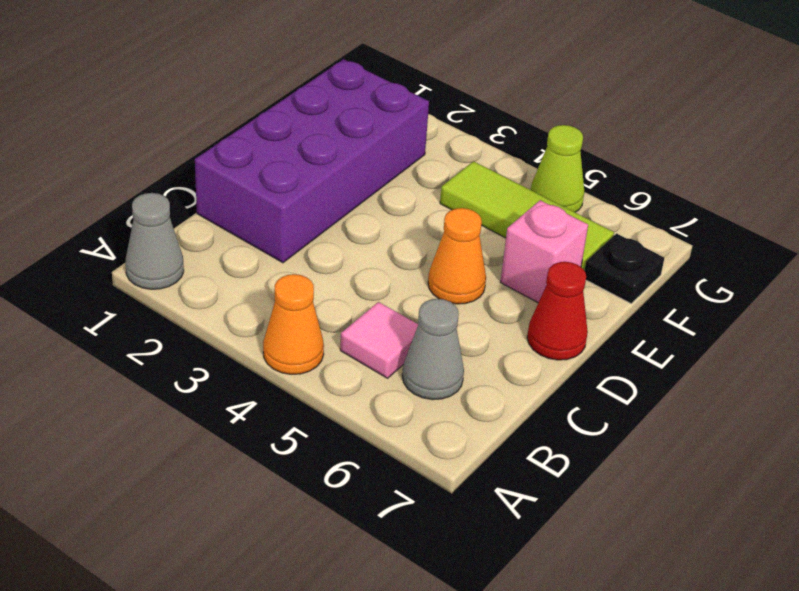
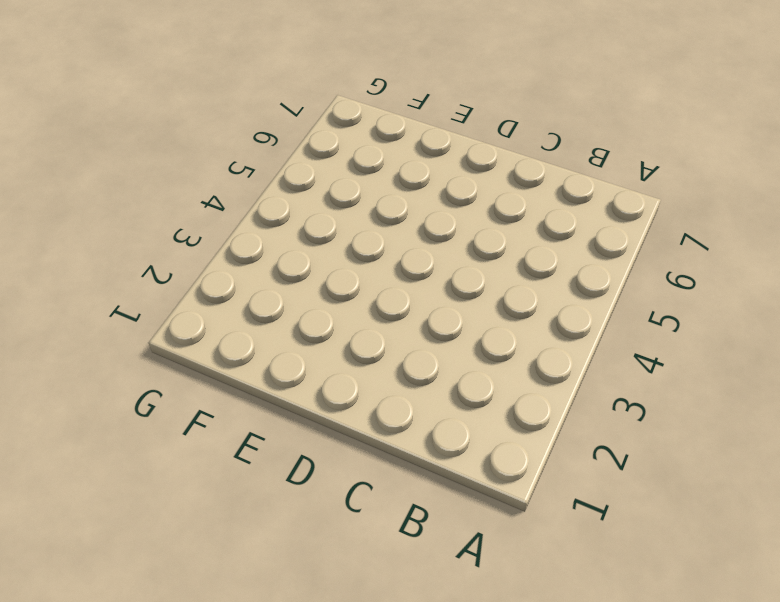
none -> grey cone A1 level 1
none -> orange cone A4 level 1

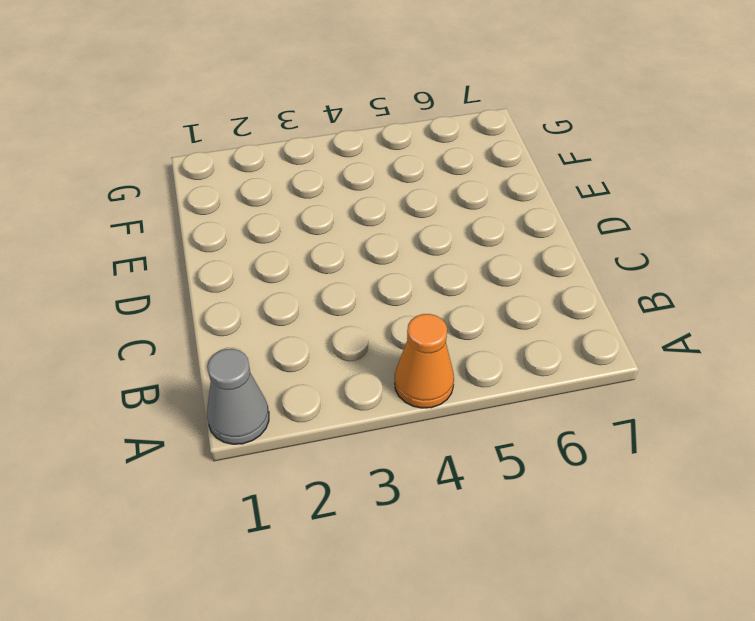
none -> pink tile B5 level 1
none -> grey cone B6 level 1

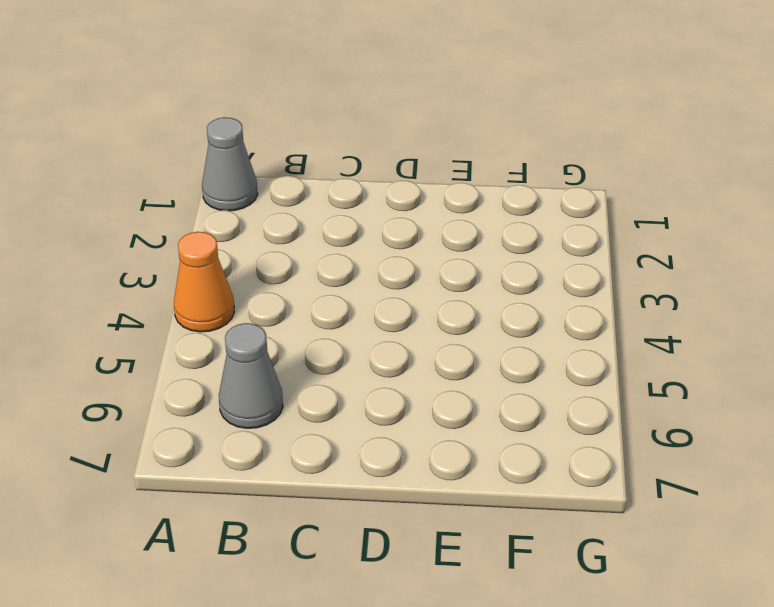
none -> pink tile B5 level 1
none -> purple brick C1:F2 level 1

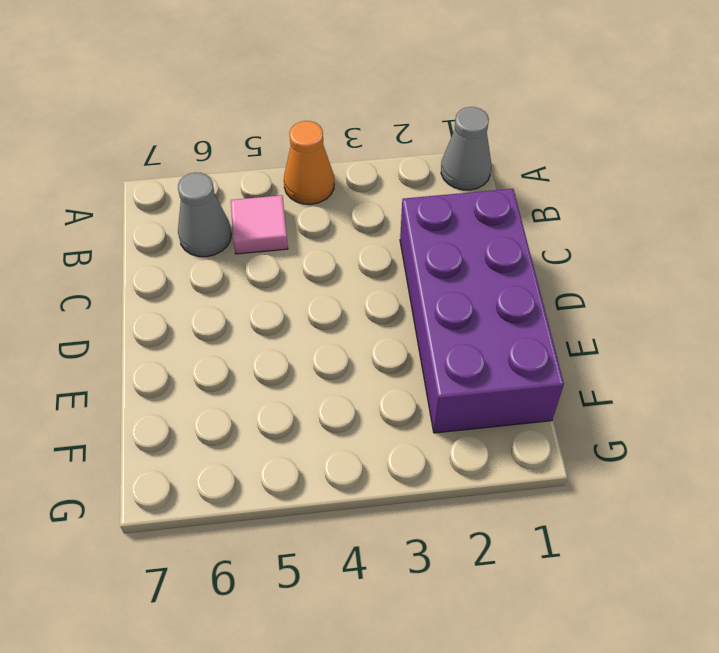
none -> orange cone D5 level 1
none -> red cone D7 level 1

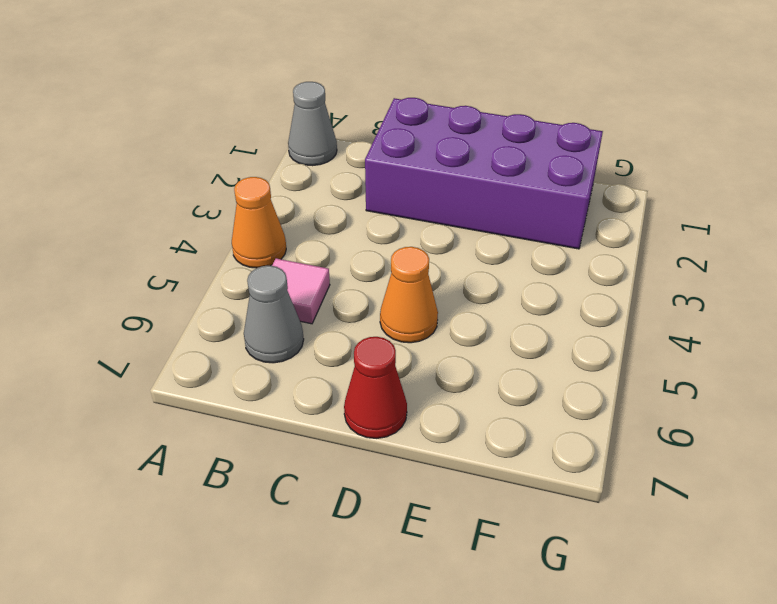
none -> pink brick E6 level 1
none -> lime tile F4:F6 level 1

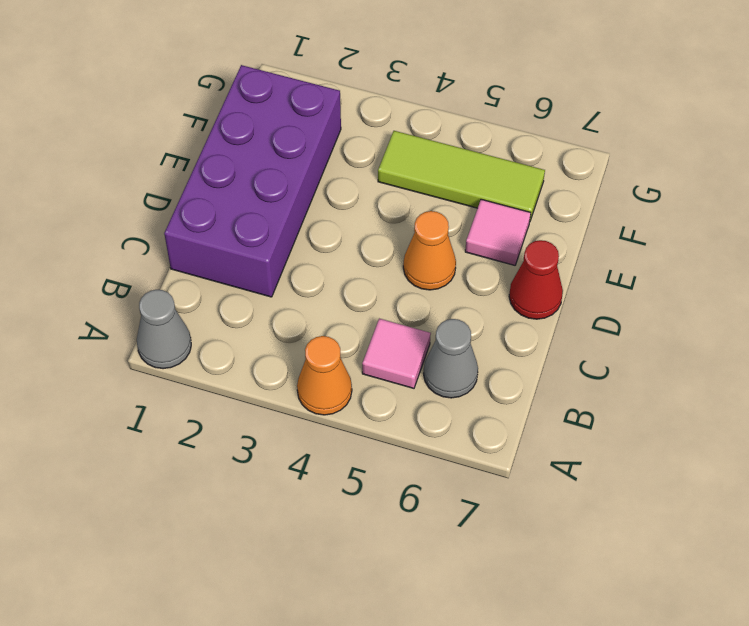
pink tile E6 level 1 -> pink brick E6 level 1
none -> black plate F7 level 1
none -> lime cone G5 level 1

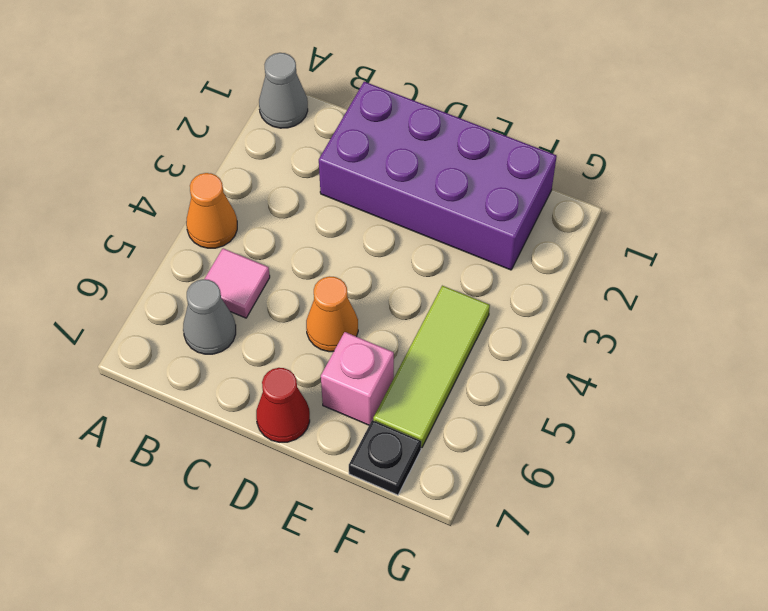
none -> lime cone G5 level 1

